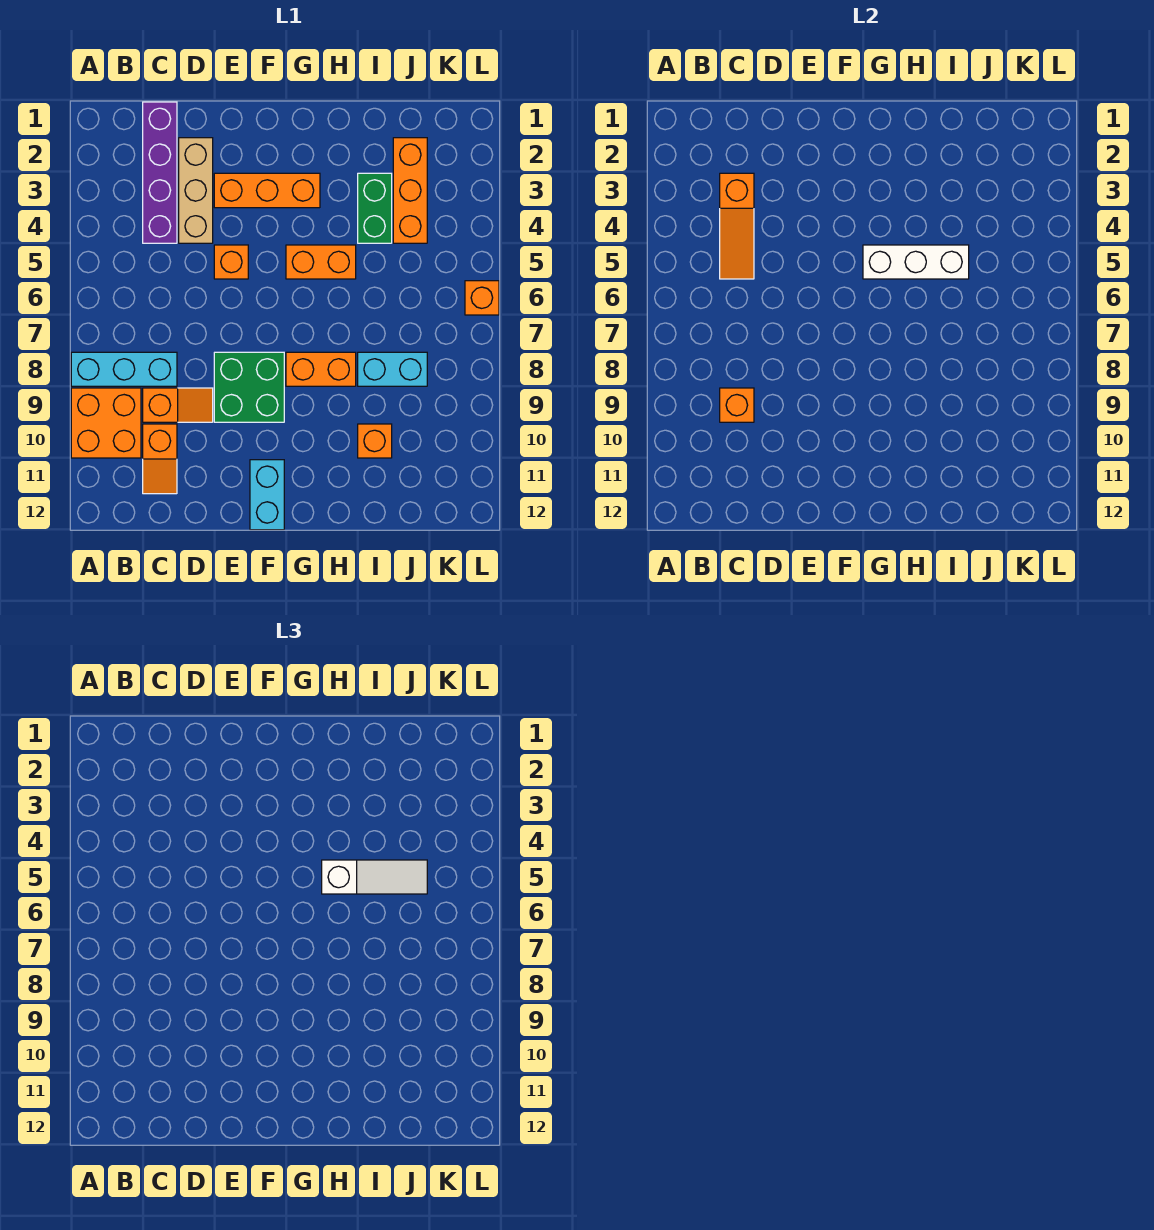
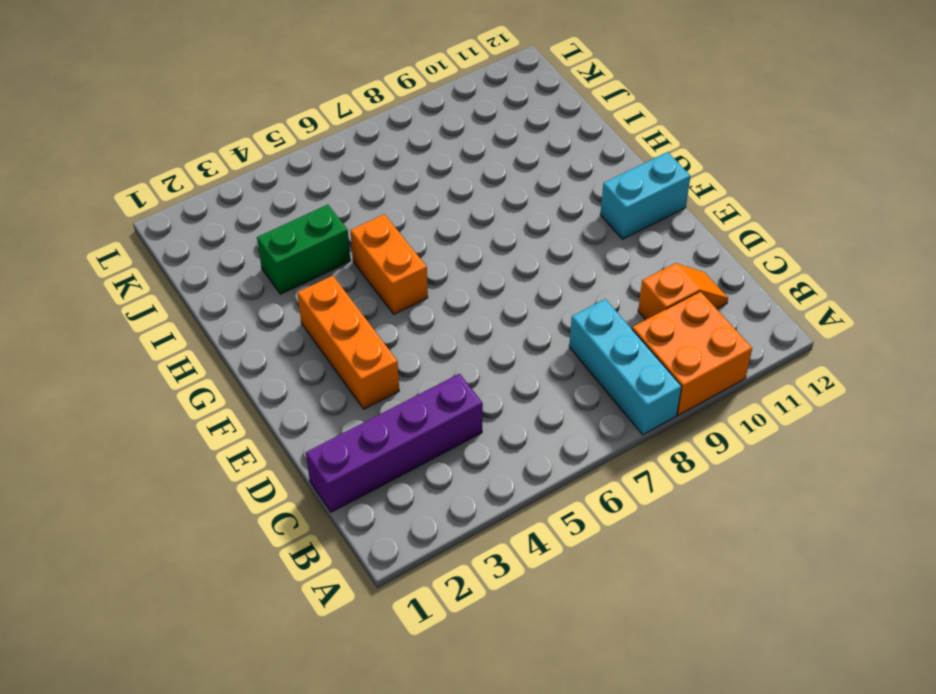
none -> orange slope C9:D9 level 1 top C
none -> tan brick D2:D4 level 1
none -> orange brick E5 level 1

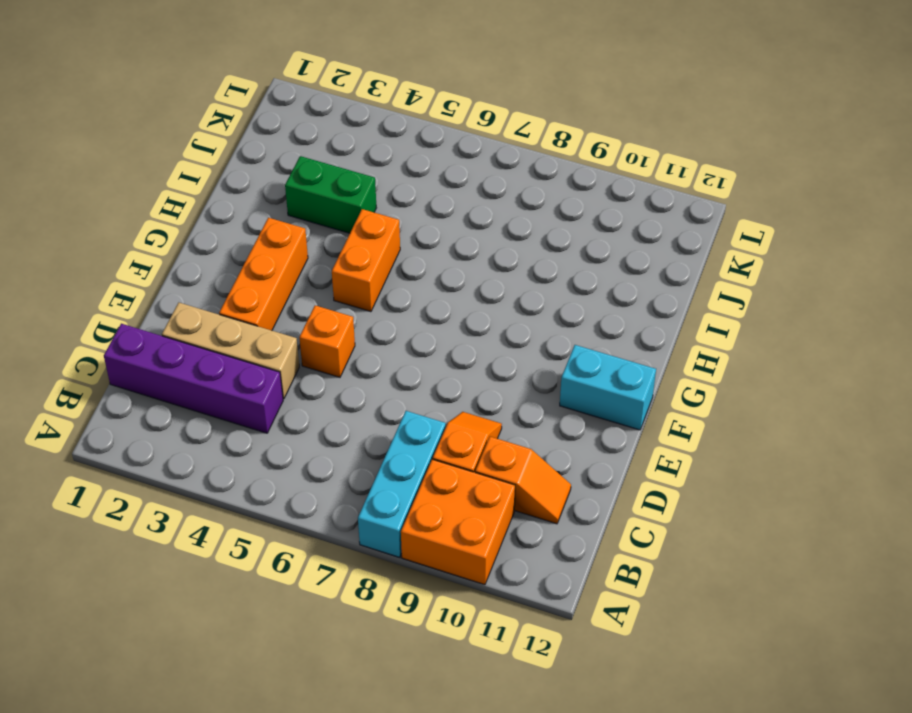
none -> green brick E8:F9 level 1
none -> orange brick G8:H8 level 1
none -> cyan brick I8:J8 level 1

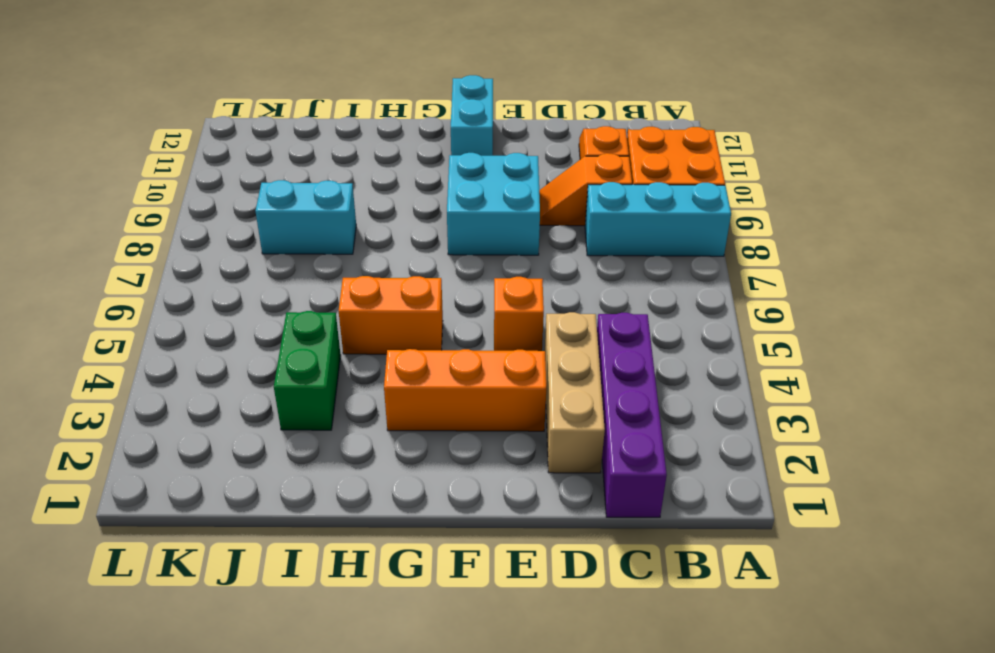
cyan brick E8:F9 level 1 -> green brick E8:F9 level 1
none -> orange brick G8:H8 level 1
none -> orange brick I10 level 1
none -> orange brick J2:J4 level 1

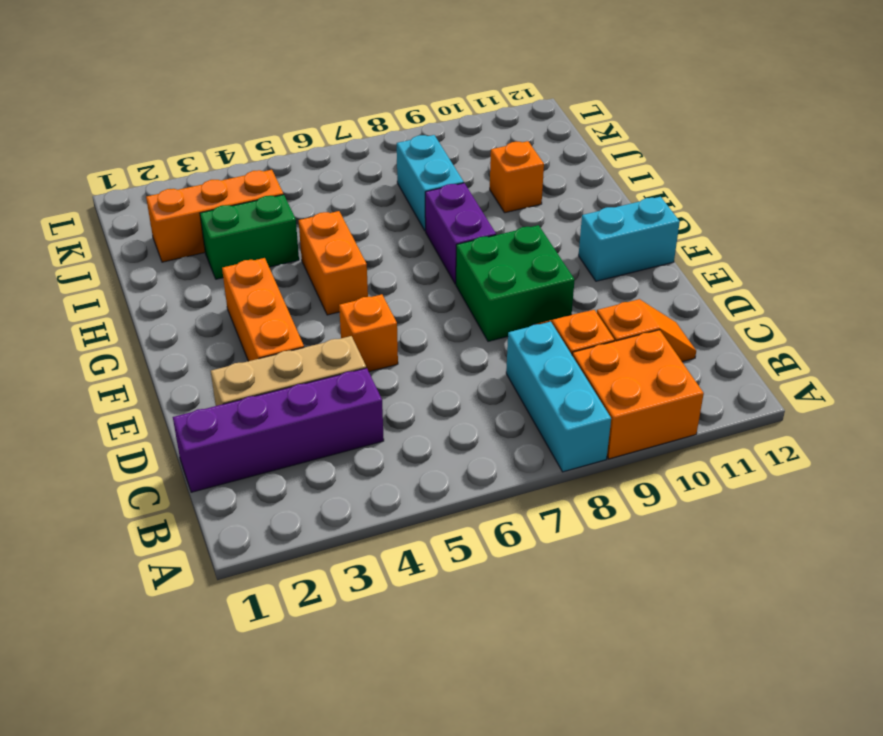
purple brick G8:H8 level 1 -> orange brick G8:H8 level 1
none -> orange brick L6 level 1
none -> orange slope C3:C5 level 2 top 3
none -> orange brick C9 level 2

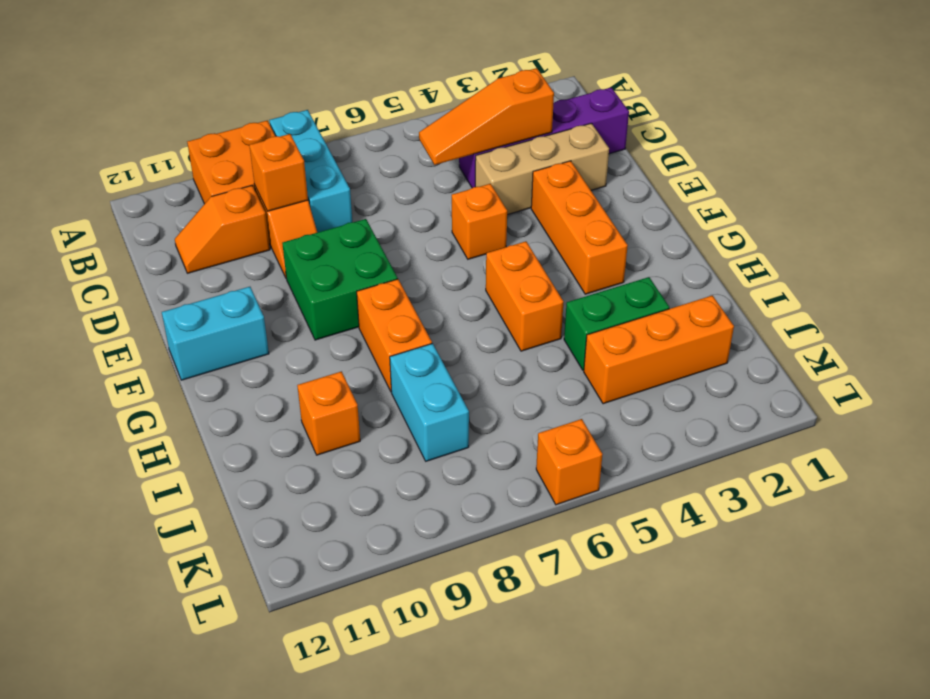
none -> white brick G5:I5 level 2
none -> white slope H5:J5 level 3 top H

